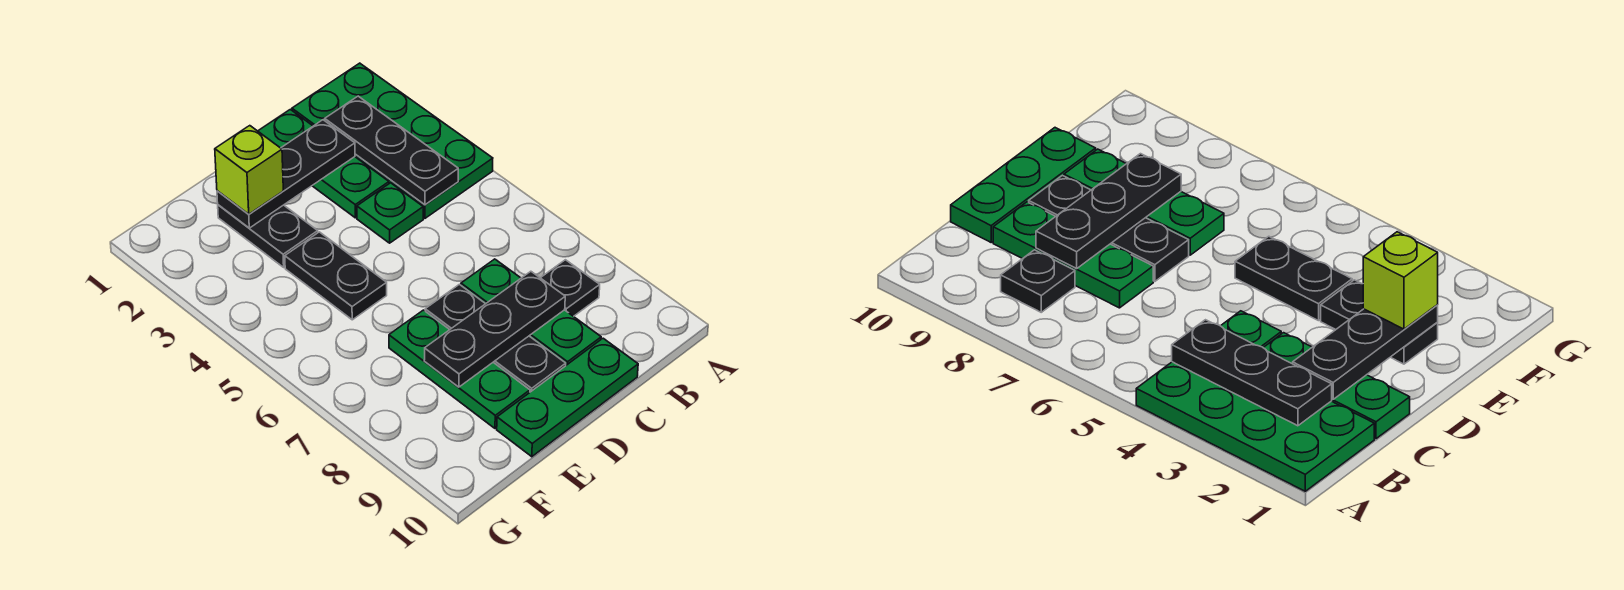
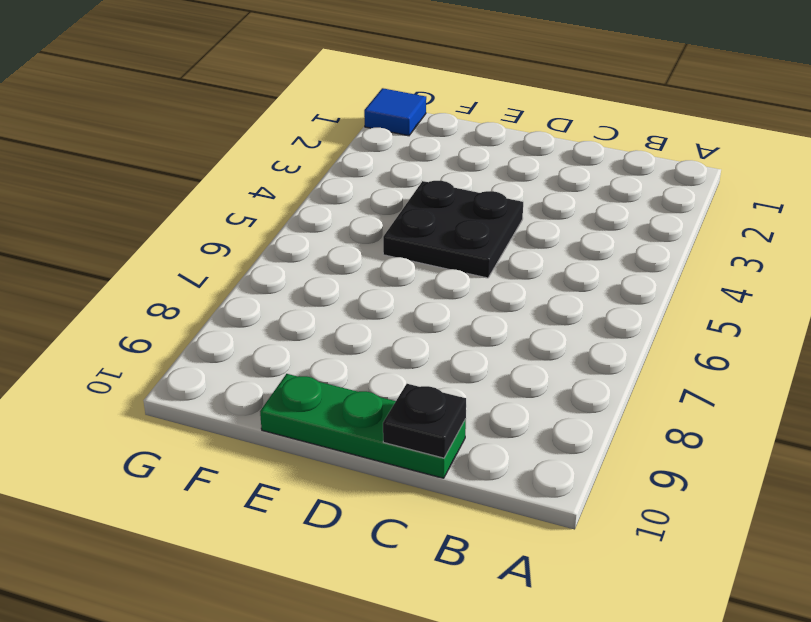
black plate C10 level 2 -> black plate B8 level 1
black plate D4:E5 level 1 -> black plate E4:E5 level 1
blue tile G1 level 1 -> none
none -> green plate A1:B4 level 1
none -> green plate C1:C3 level 1
none -> green plate C4 level 1

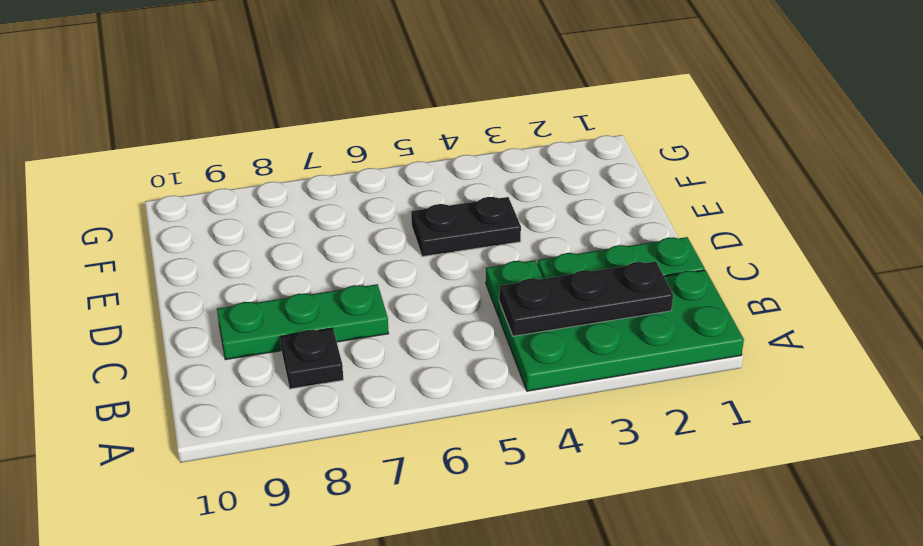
none -> green plate C10:E10 level 1
none -> black plate D7:D9 level 1
none -> black plate E2:E3 level 1

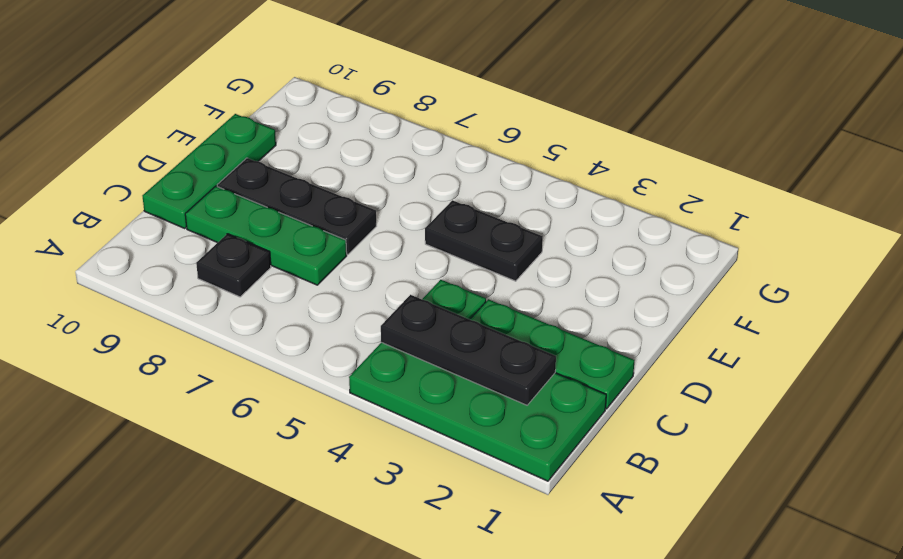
none -> black plate E2:E3 level 1
none -> green plate E7:E9 level 1
none -> black plate C2:E2 level 2

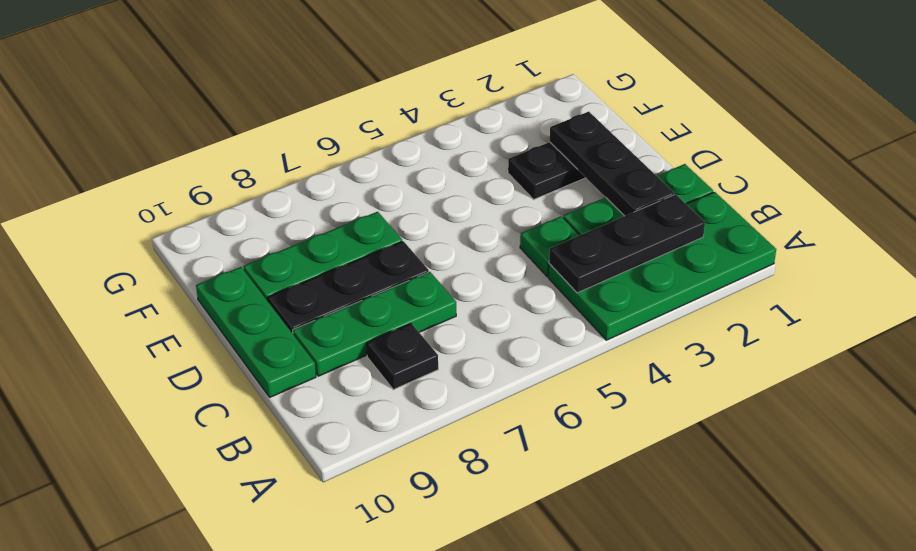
none -> black plate E4:E5 level 1
none -> black plate C8:E8 level 2
none -> lime brick E2 level 3

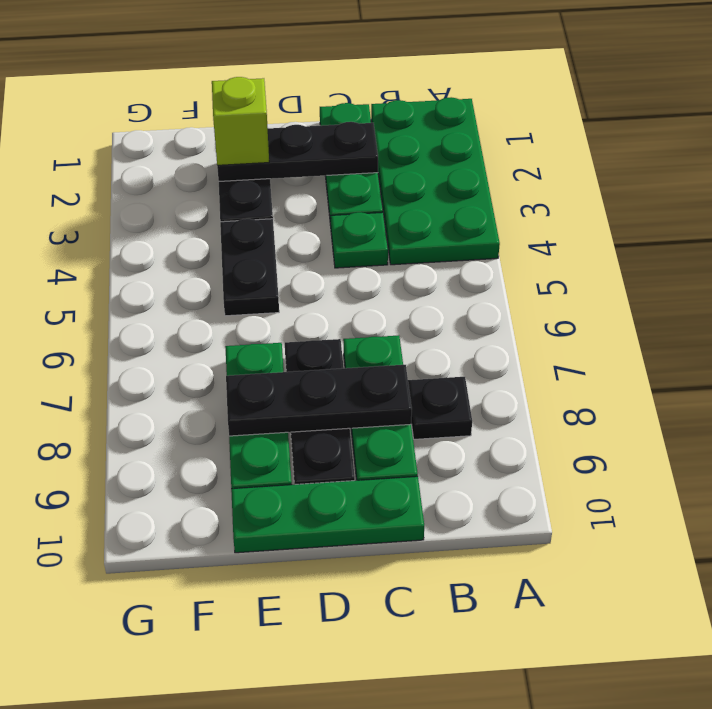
none -> black plate B2:B4 level 2

